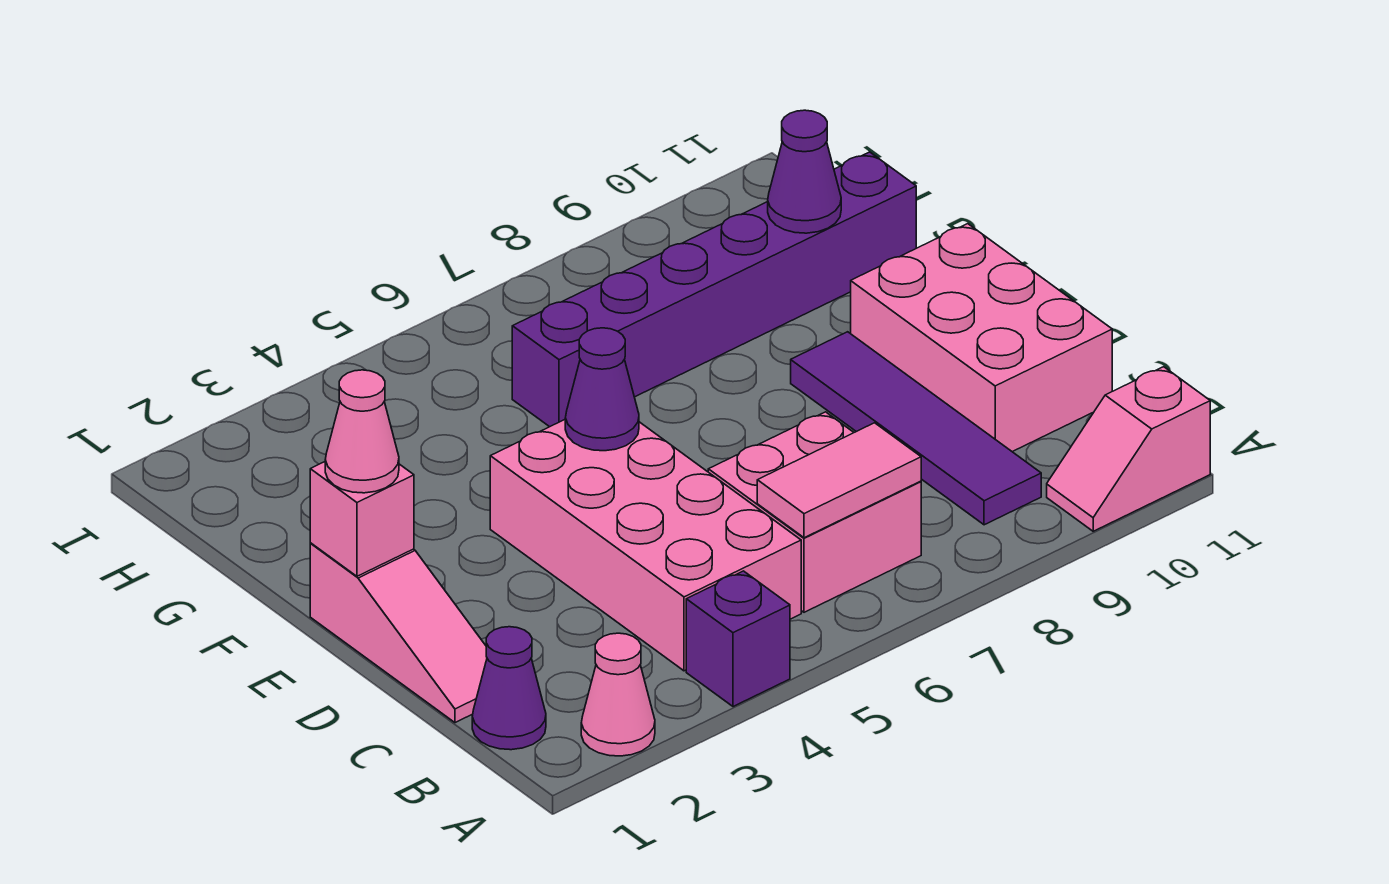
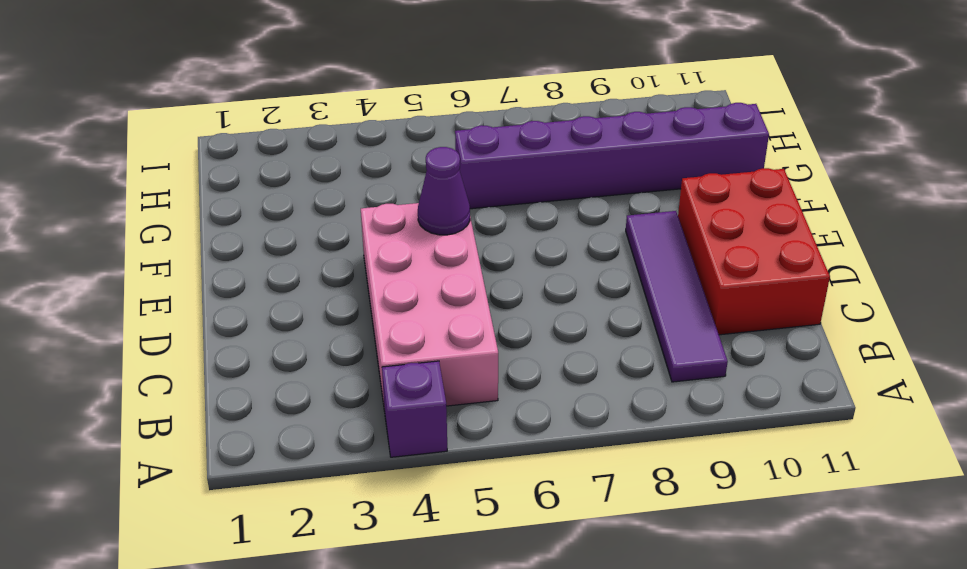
red brick C10:E11 level 1 -> pink brick C10:E11 level 1
none -> pink cone A2 level 1
none -> pink slope A10:A11 level 1 top 11
none -> purple cone B1 level 1

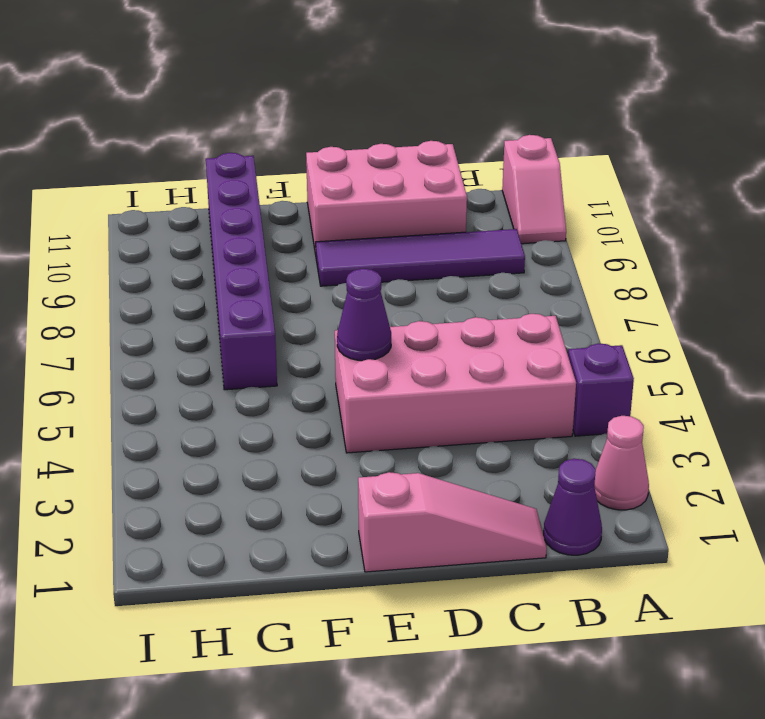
none -> pink brick B6:C7 level 1
none -> pink tile B6:B7 level 2
none -> pink brick E1 level 2

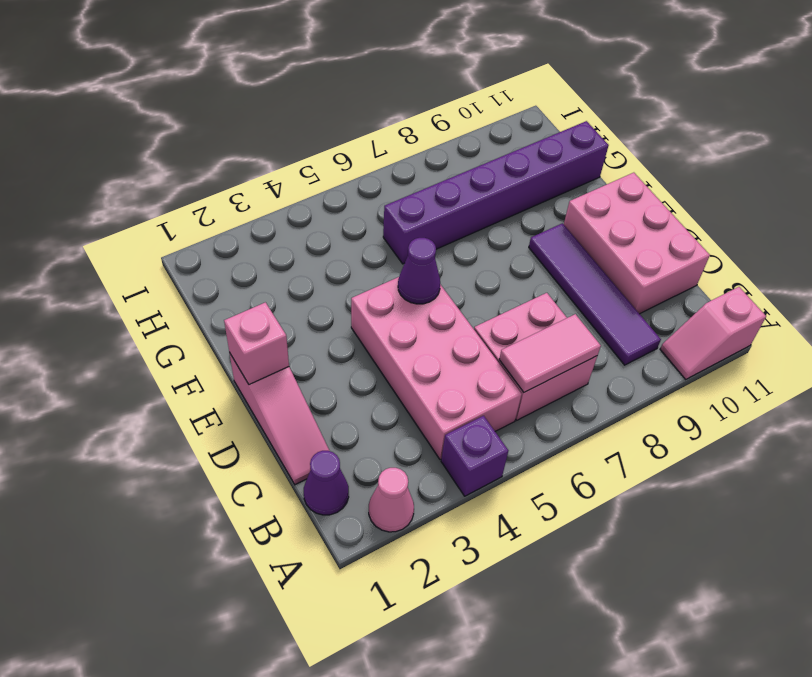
none -> purple cone G10 level 2
none -> pink cone E1 level 3

